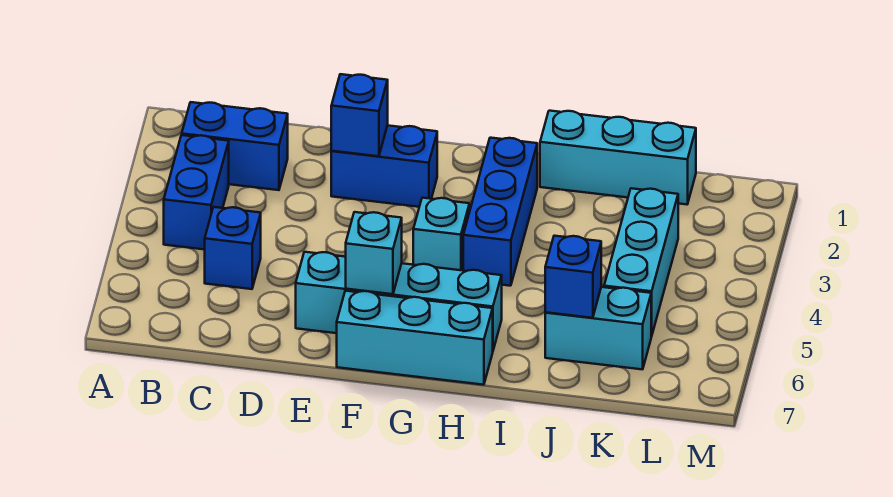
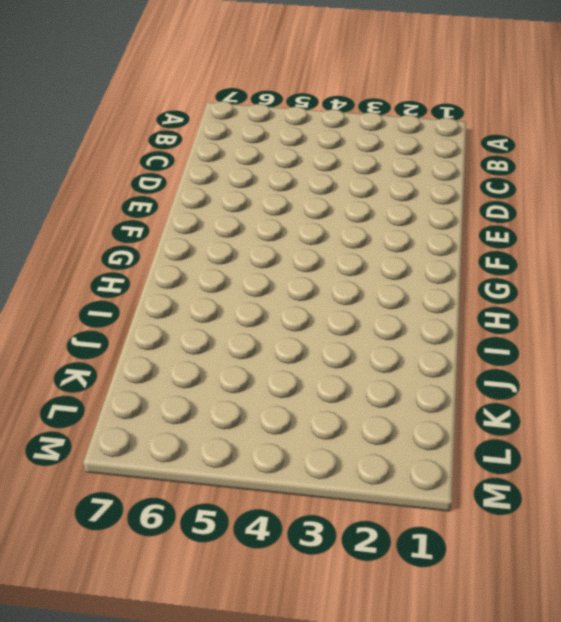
none -> blue brick B2:C2 level 1
none -> blue brick B3:B4 level 1
none -> blue brick C5 level 1

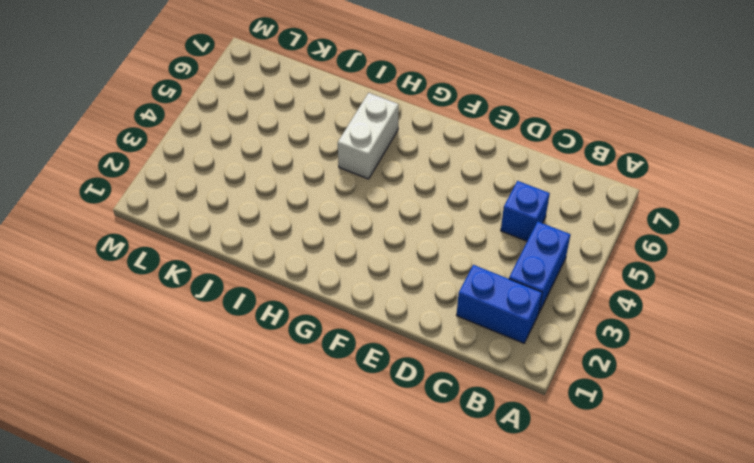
white brick H5:H6 level 1 -> cyan brick E6:H6 level 1
none -> blue brick E2:F2 level 1
none -> cyan brick F7:H7 level 1
none -> cyan brick G4 level 1

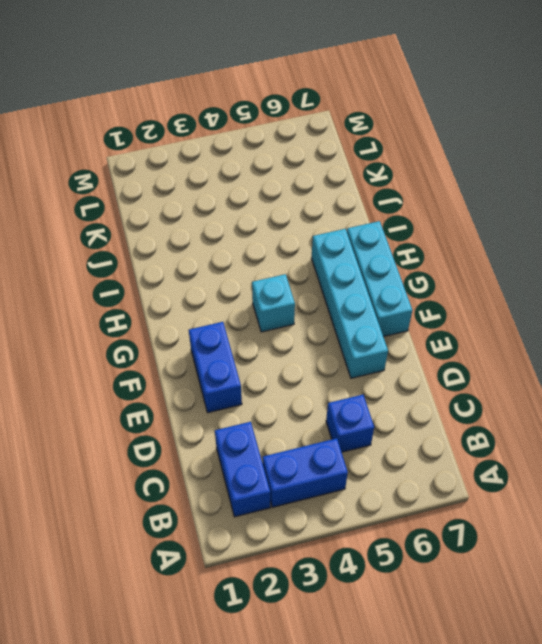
none -> blue brick H2:H4 level 1
none -> cyan brick I1:K1 level 1
none -> cyan brick J6:K6 level 1

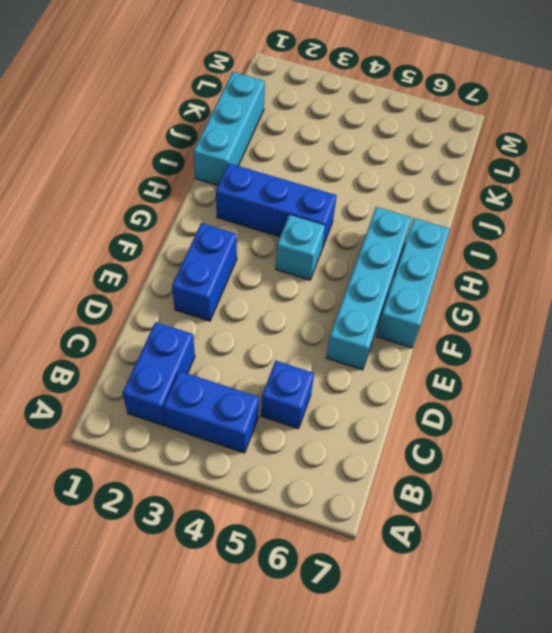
none -> cyan brick J6:K6 level 1
none -> cyan brick K3:K5 level 1
none -> blue brick E2 level 2

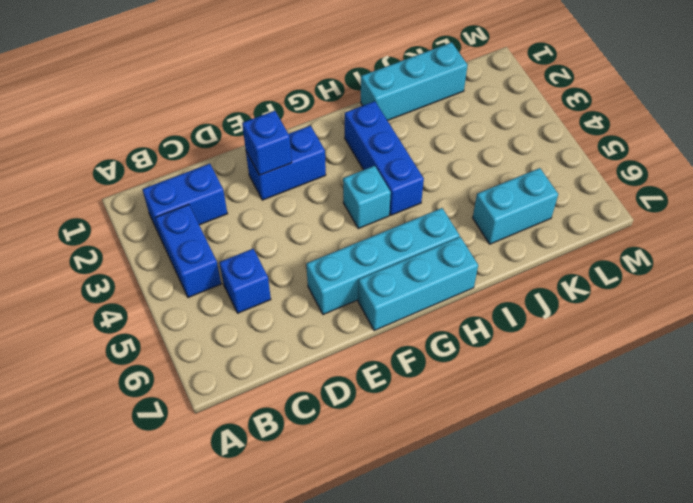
none -> cyan brick K3:K5 level 1
none -> cyan brick F6 level 2
none -> blue brick J6 level 2

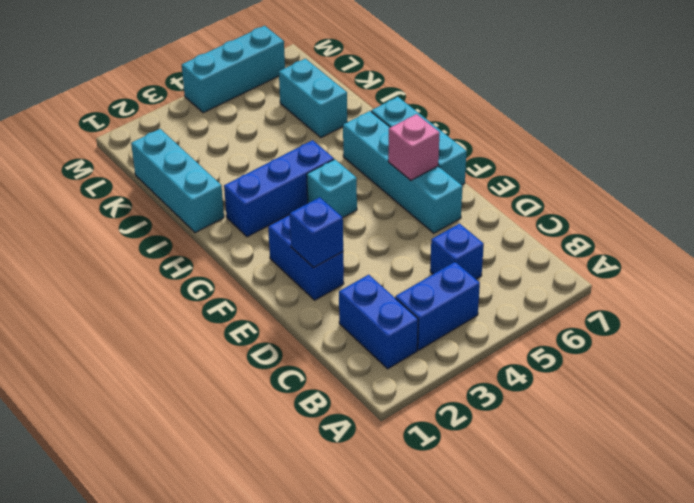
pink brick F6 level 2 -> cyan brick F6 level 2
cyan brick M4:M6 level 1 -> cyan brick K3:K5 level 1
none -> blue brick J6 level 2

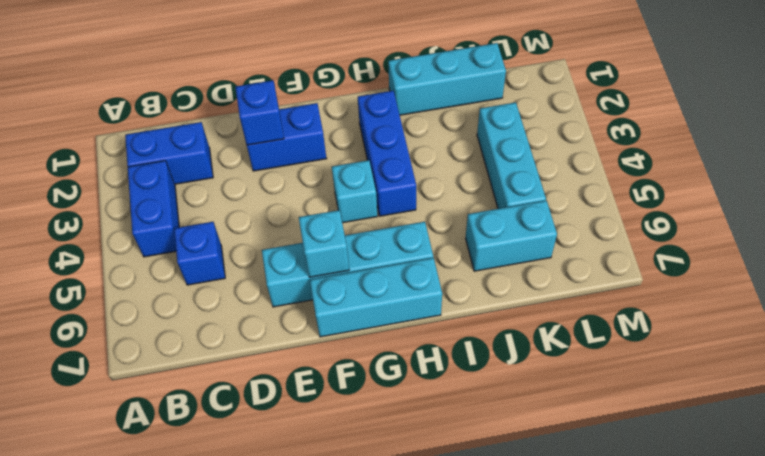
none -> blue brick J6 level 2

